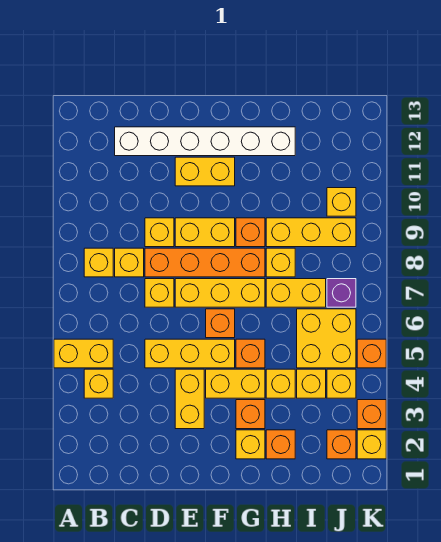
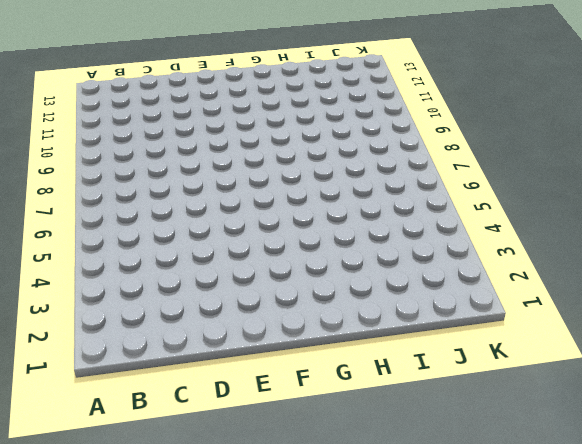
none -> yellow brick A5:B5 level 1
none -> yellow brick B4 level 1
none -> yellow brick B8 level 1
none -> yellow brick C8 level 1

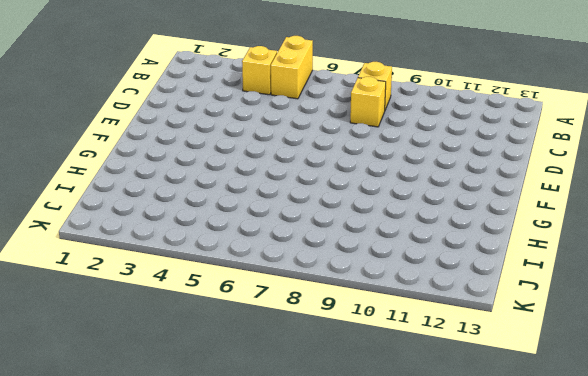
none -> white brick C12:H12 level 1
none -> yellow brick D5:F5 level 1
none -> yellow brick D7 level 1
none -> orange brick D8:G8 level 1

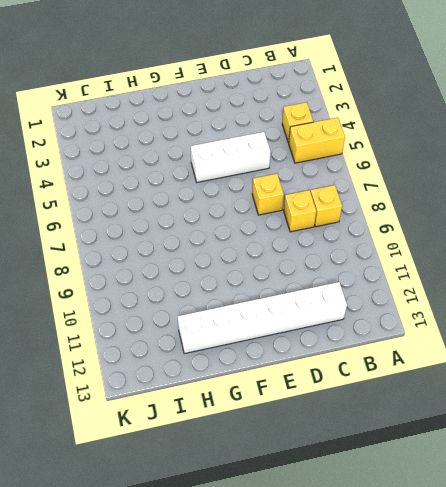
white brick D5:F5 level 1 -> yellow brick D5:F5 level 1
none -> orange brick D8:G8 level 1
none -> yellow brick D9 level 1
none -> yellow brick E3:E4 level 1
none -> yellow brick E7:G7 level 1

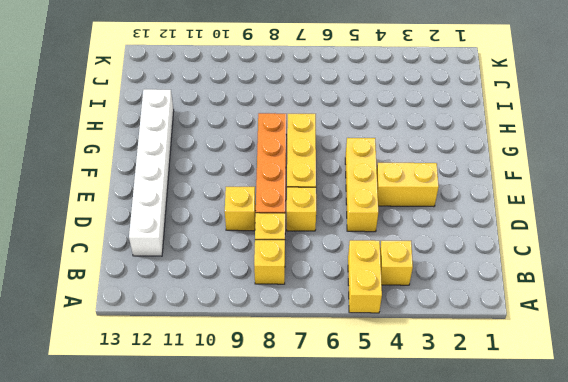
none -> yellow brick E9:F9 level 1
none -> yellow brick E11:F11 level 1
none -> yellow brick F4:G4 level 1
none -> orange brick F6 level 1

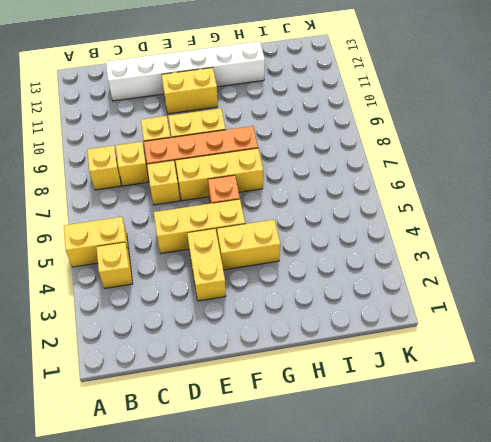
none -> yellow brick G2 level 1
none -> orange brick G3 level 1
none -> orange brick G5 level 1
none -> orange brick G9 level 1

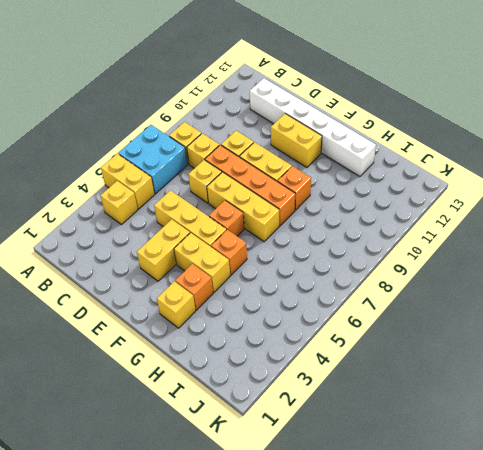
cyan brick A6:B7 level 1 -> none
none -> orange brick H2 level 1
none -> yellow brick H4 level 1
none -> yellow brick H7:I7 level 1
none -> yellow brick H8 level 1

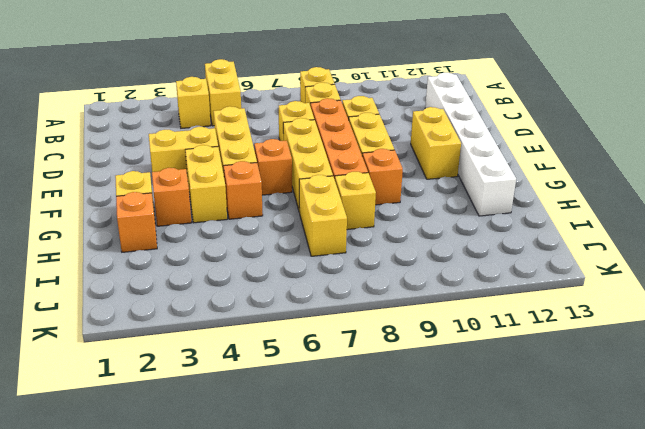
none -> yellow brick H4 level 1
none -> yellow brick H9:J9 level 1
none -> yellow brick I4 level 1
none -> yellow brick I5:J6 level 1

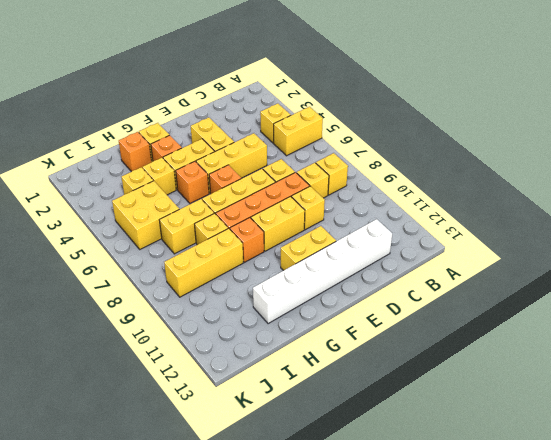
none -> orange brick J2 level 1
none -> yellow brick J4 level 1
none -> purple brick J7 level 1
none -> yellow brick J10 level 1

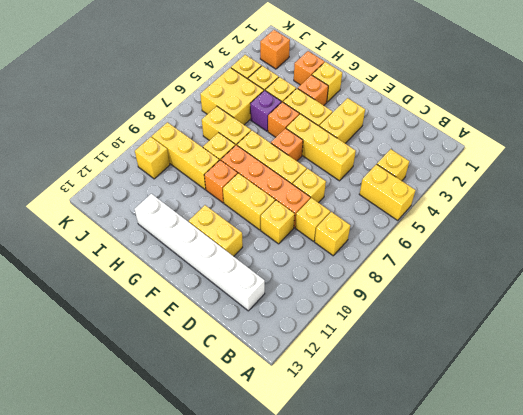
purple brick H5 level 1 -> purple brick J7 level 1
none -> yellow brick K2 level 1
none -> orange brick K3 level 1
none -> orange brick K5 level 1

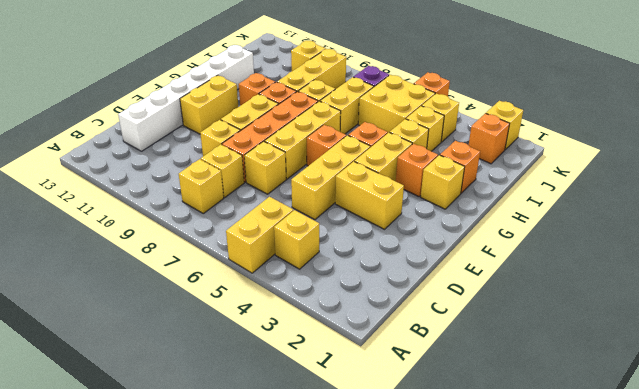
orange brick G10 level 1 -> orange brick K3 level 1

